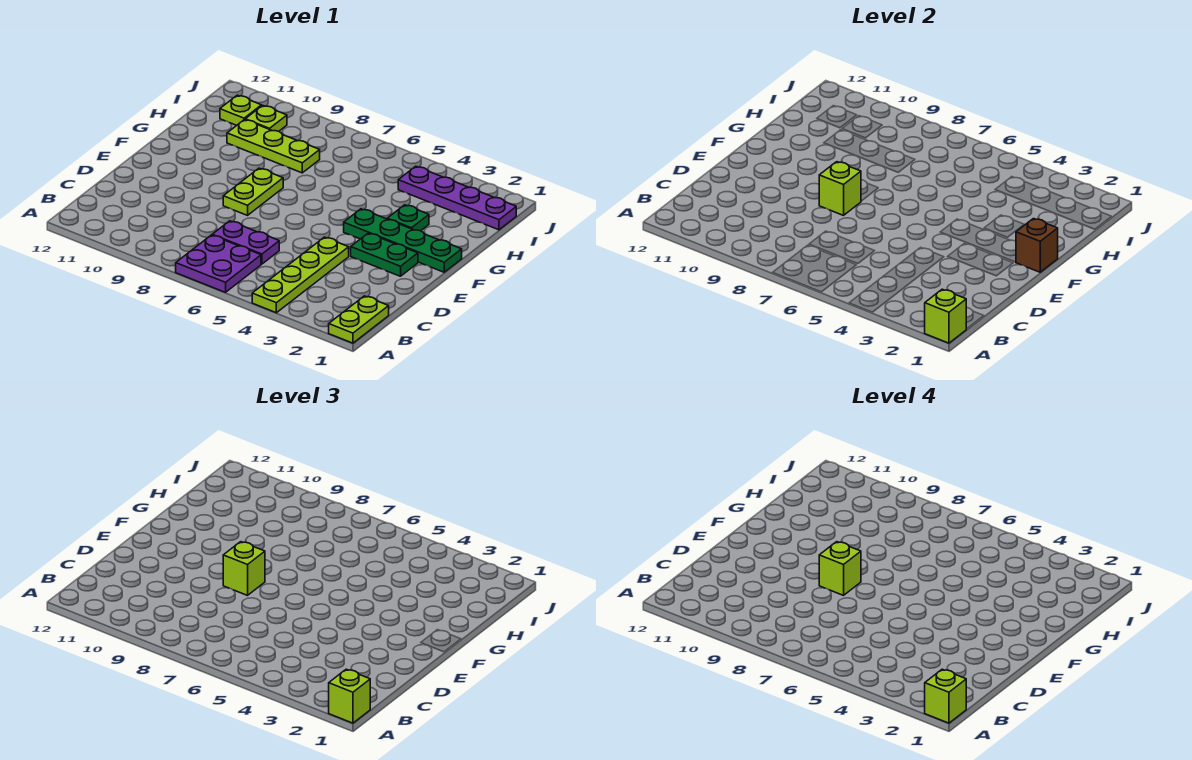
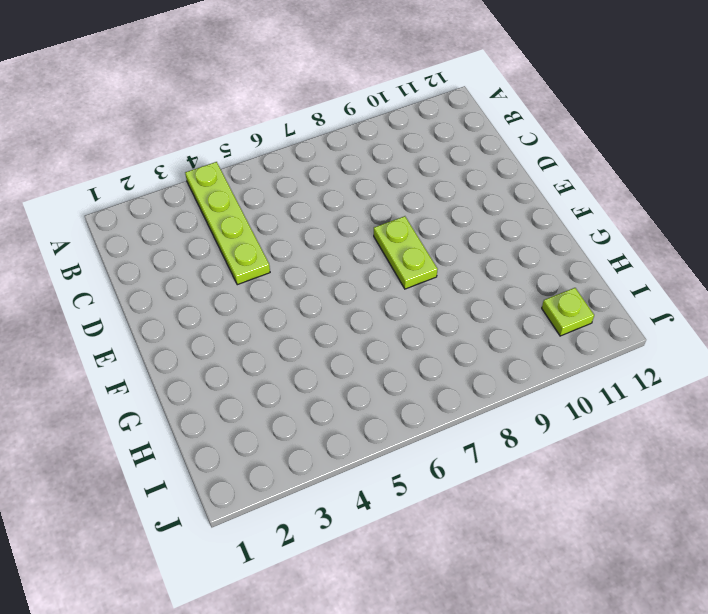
none -> lime plate A1:B1 level 1
none -> purple plate A6:B7 level 1
none -> purple plate C6:C7 level 1

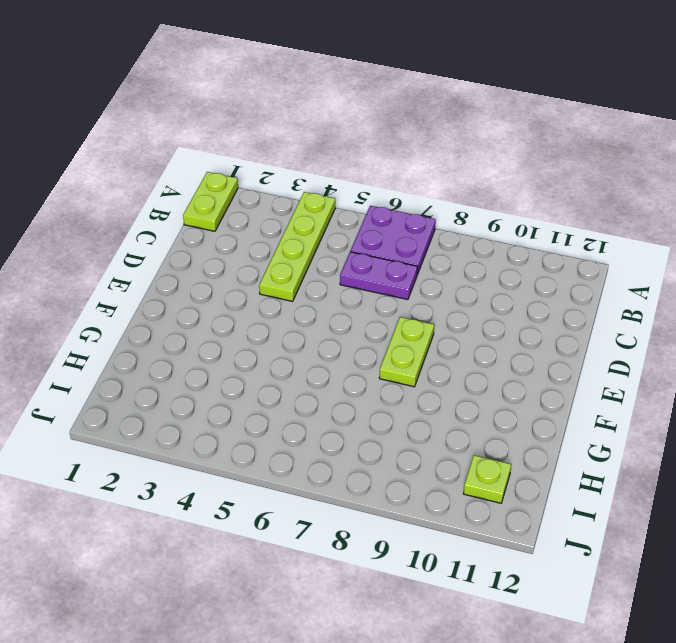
none -> green plate E2:E3 level 1
none -> green plate F1:F4 level 1
none -> green plate G3 level 1

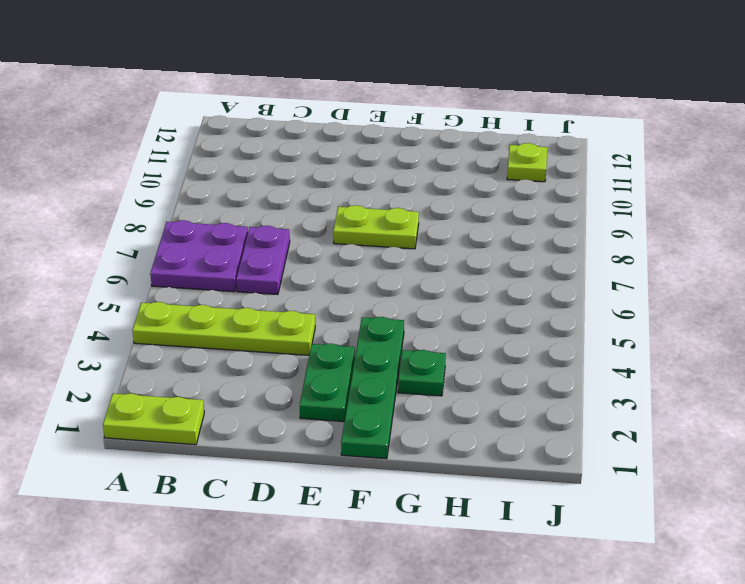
none -> lime plate H8:H10 level 1
none -> purple plate I1:I4 level 1
none -> lime plate I10 level 1

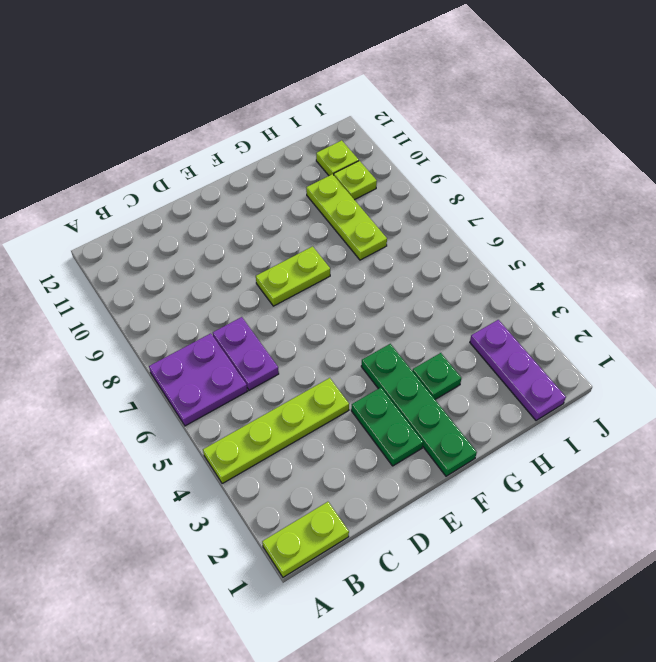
purple plate I1:I3 level 1 -> purple plate I1:I4 level 1
none -> lime brick A1 level 2
none -> lime brick E8 level 2
none -> brown brick F1 level 2

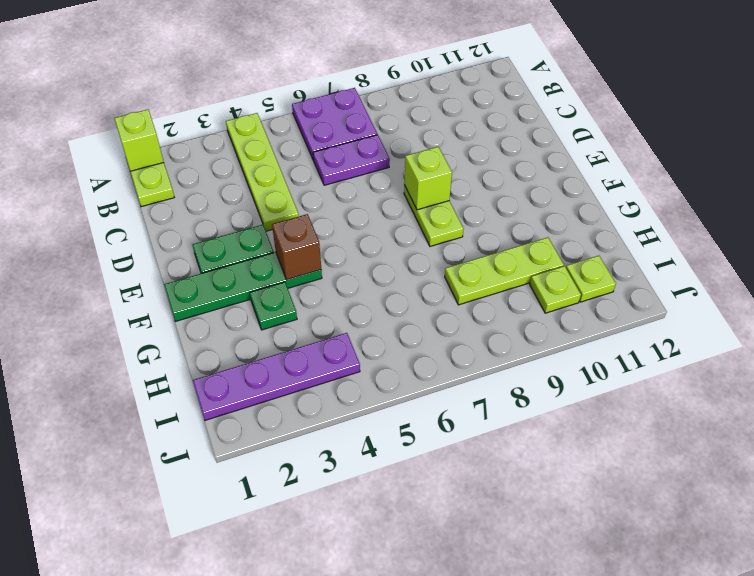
brown brick F4 level 2 -> brown brick F1 level 2
none -> lime brick A1 level 3
none -> lime brick E8 level 3
none -> lime brick A1 level 4

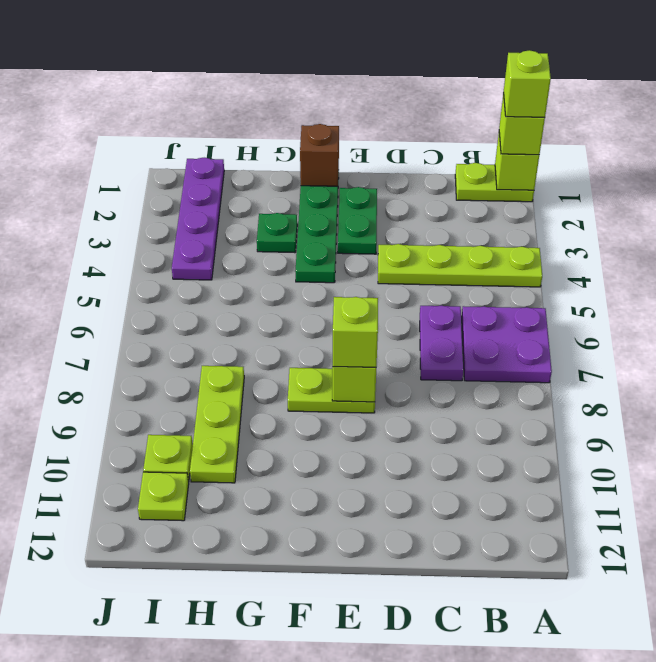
none -> lime brick E8 level 4

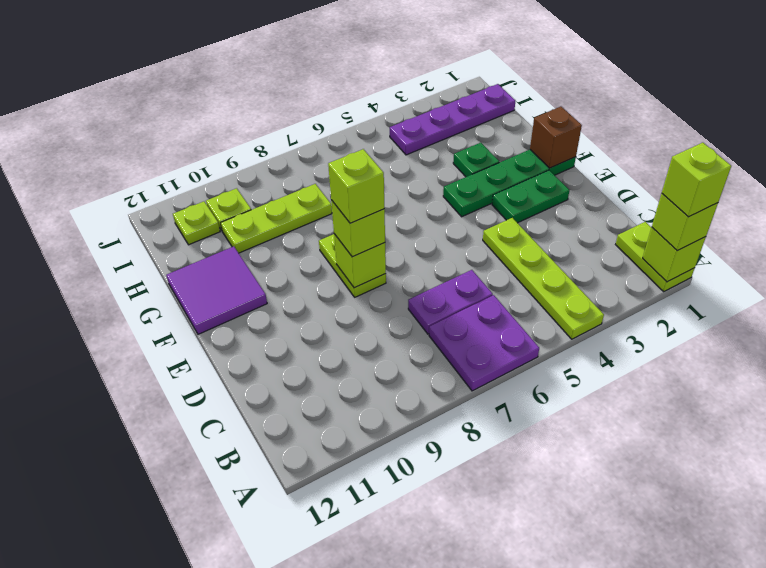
purple tile F11:G12 level 1 -> none

